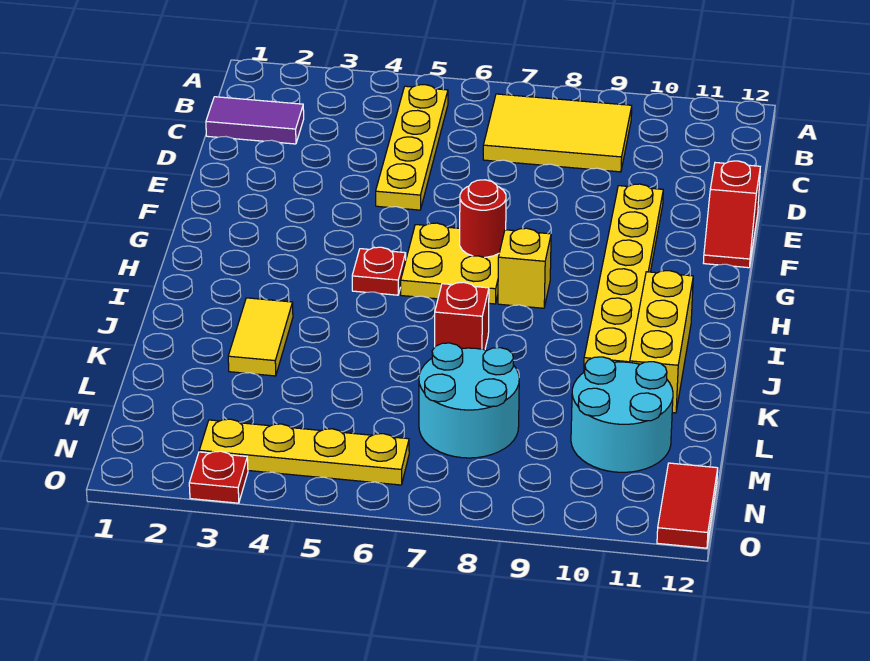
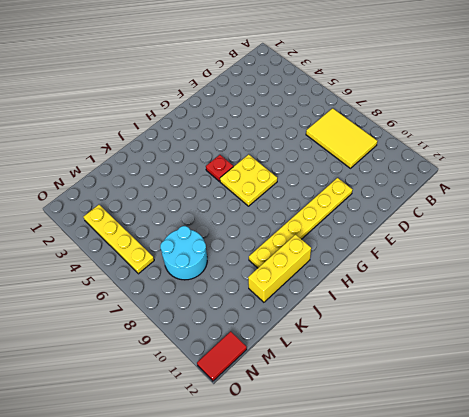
none -> yellow plate B5:E5 level 1
none -> purple tile C1:C2 level 1
none -> red slope E12:F12 level 1 top E

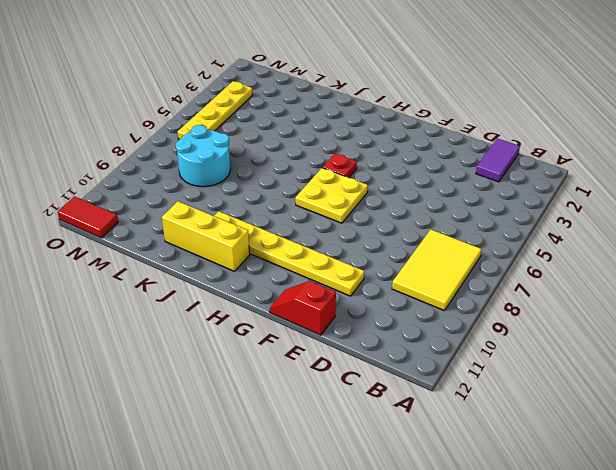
none -> yellow plate B5:E5 level 1
none -> yellow brick H8 level 1
none -> yellow tile J3:K3 level 1

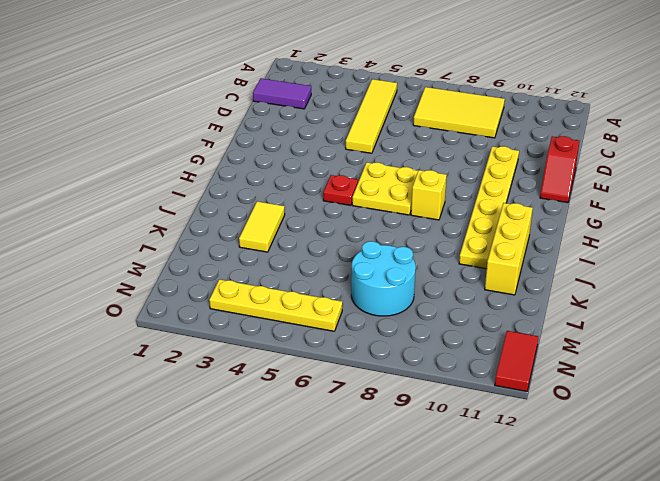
yellow tile B5:E5 level 1 -> yellow plate B5:E5 level 1
none -> red brick J7 level 1
none -> cyan round brick L10:M11 level 1
none -> red plate O3 level 1

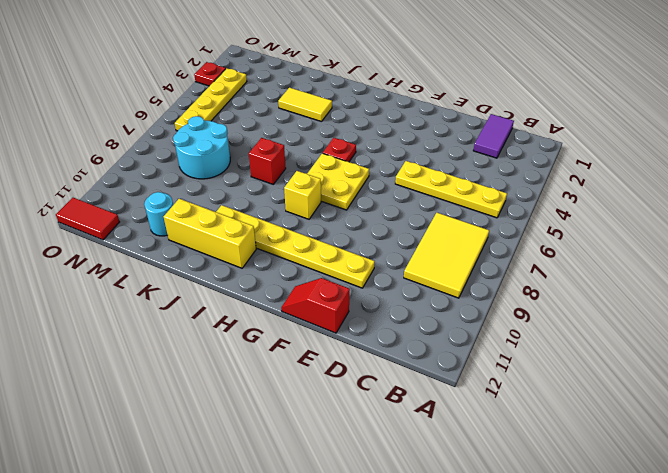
cyan round brick L11 level 1 -> cyan round brick L10:M11 level 1
none -> red round brick G7 level 2

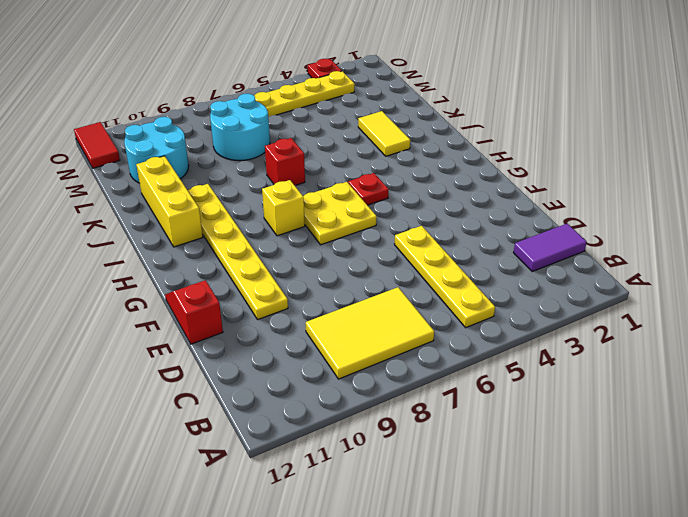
none -> red round brick G7 level 2

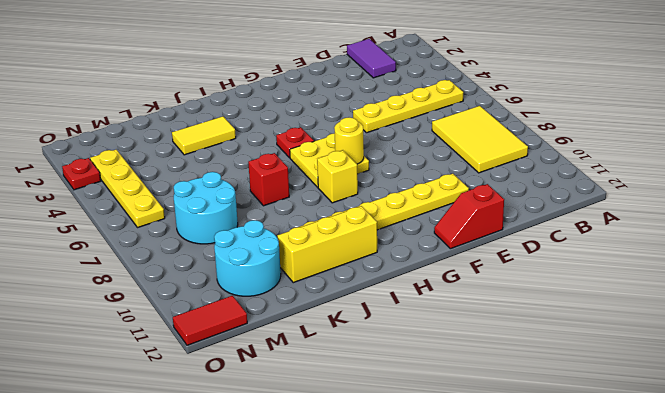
yellow round brick G7 level 2 -> red round brick G7 level 2

